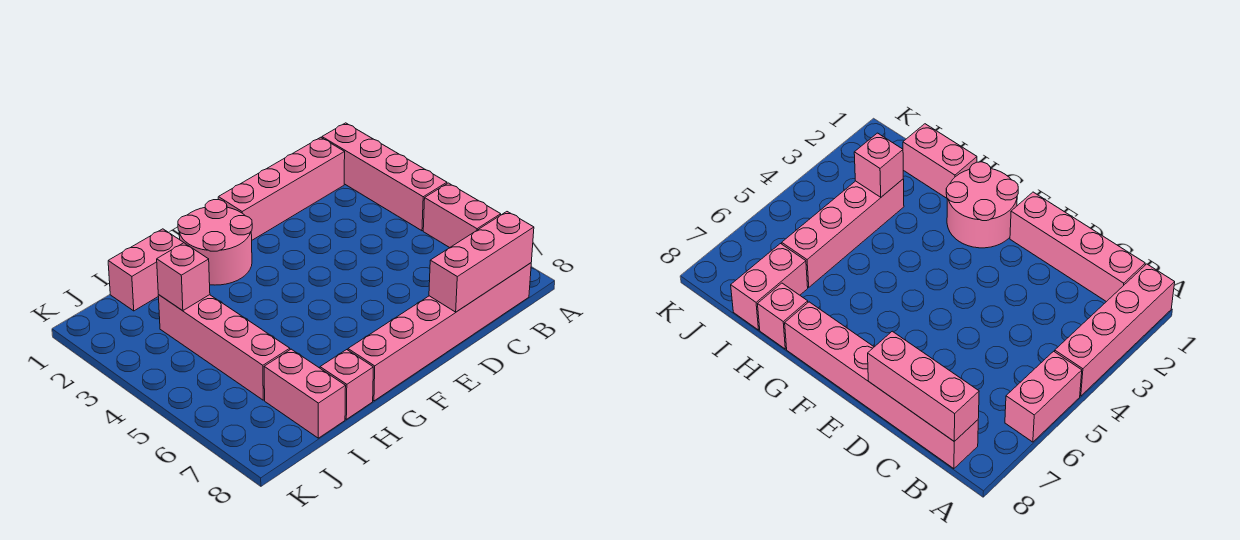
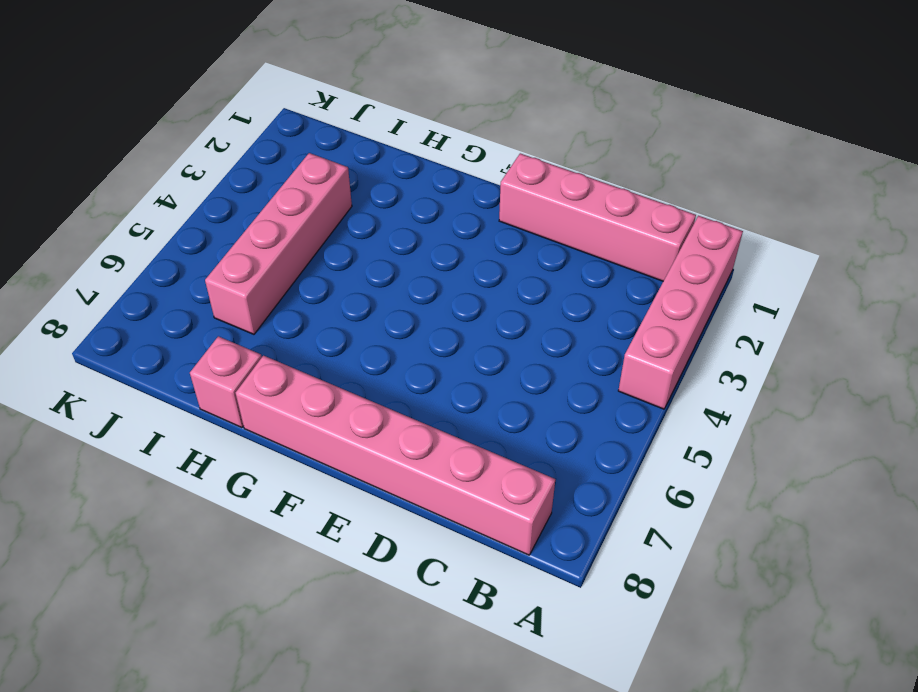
none -> pink brick A5:A6 level 1
none -> pink round brick F1:G2 level 1

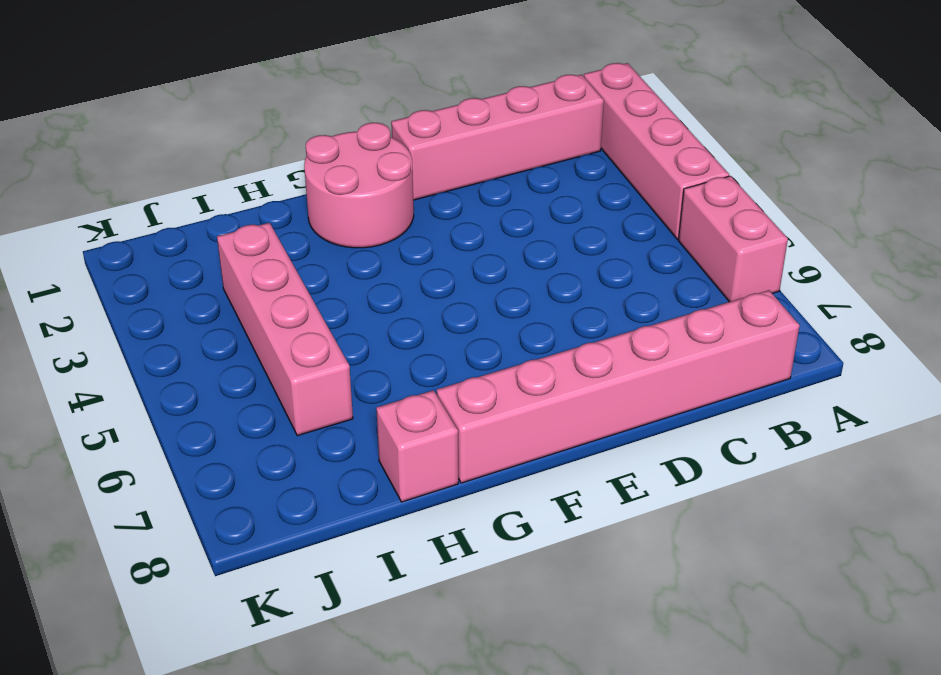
none -> pink brick H1:I1 level 1
none -> pink brick I7:I8 level 1

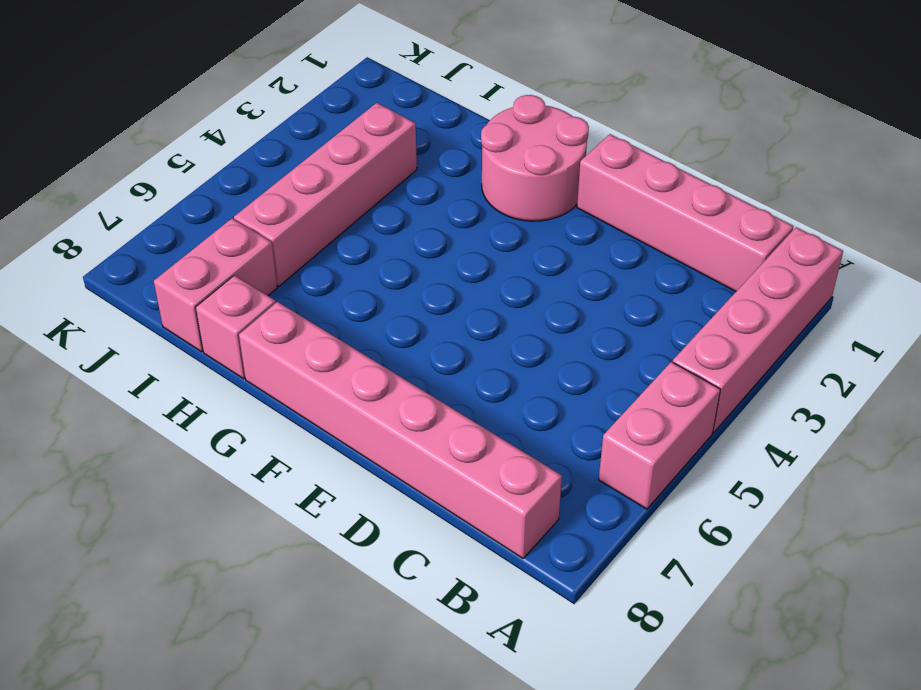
none -> pink brick H1:I1 level 1
none -> pink brick B8:D8 level 2

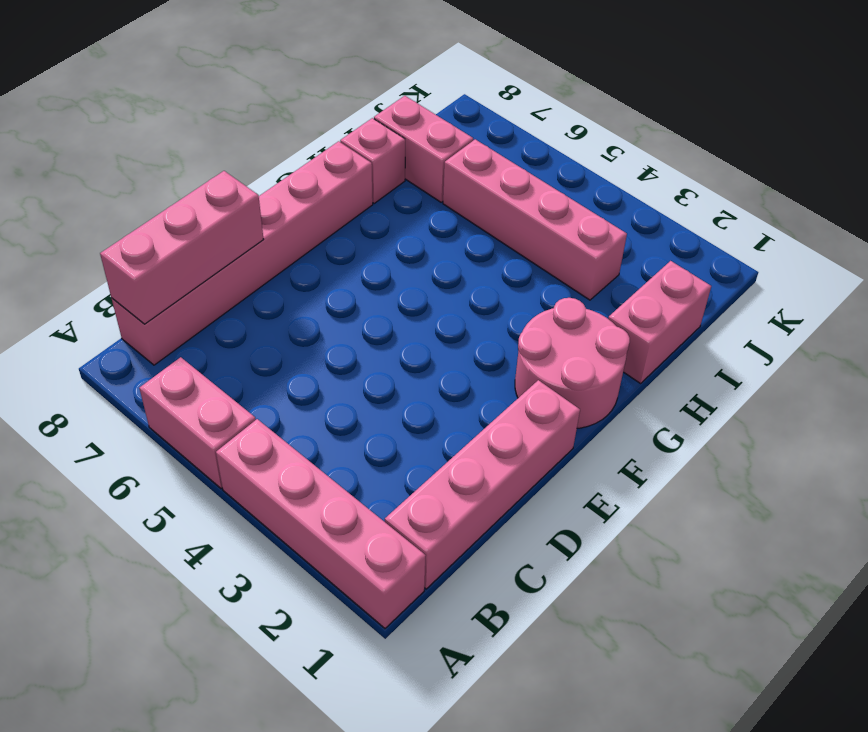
none -> pink brick I3 level 2

